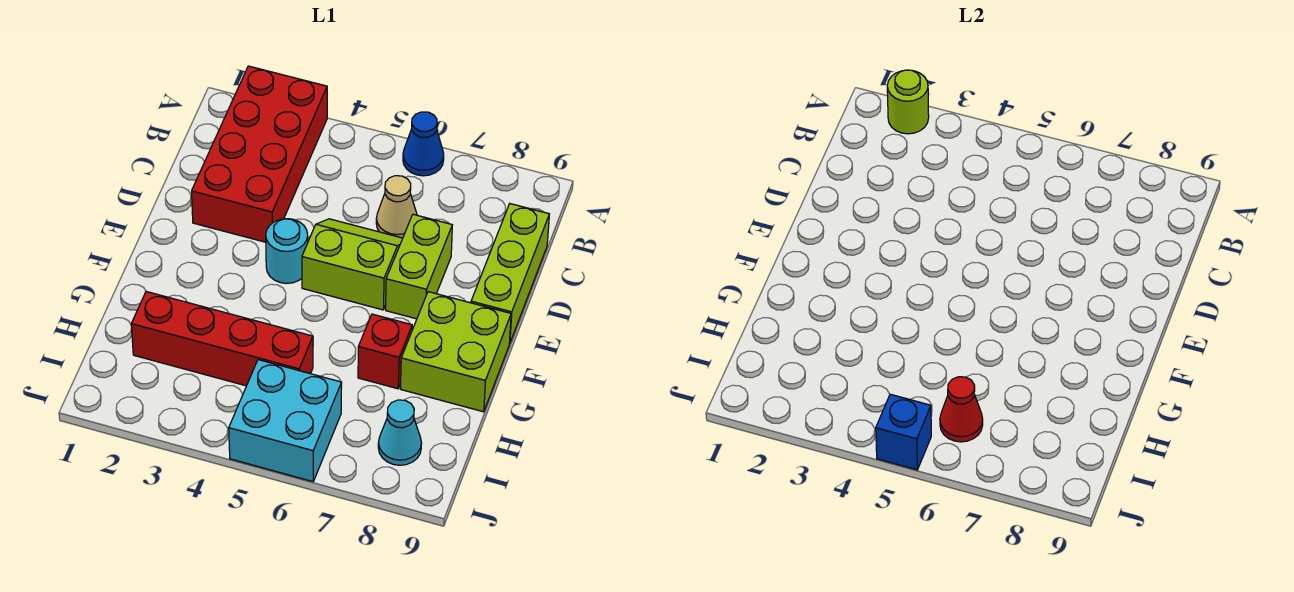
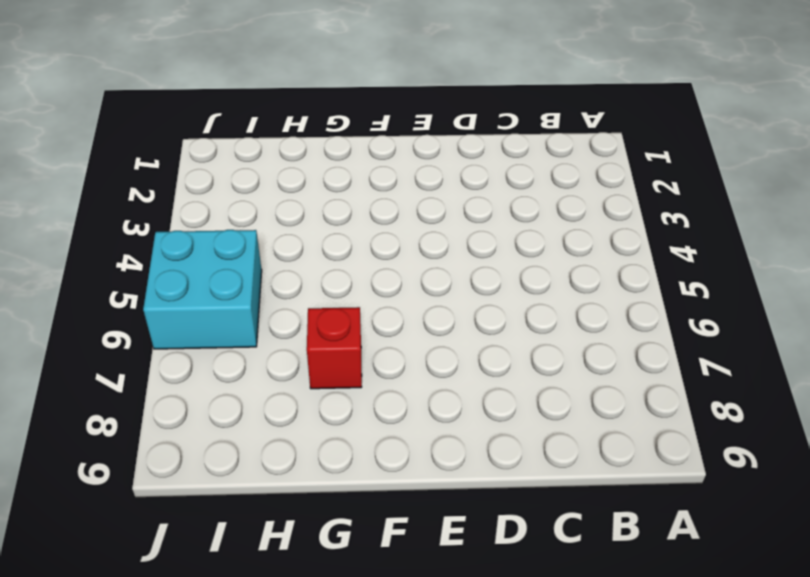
none -> red brick A2:D3 level 1
none -> blue cone A6 level 1
none -> tan cone C6 level 1

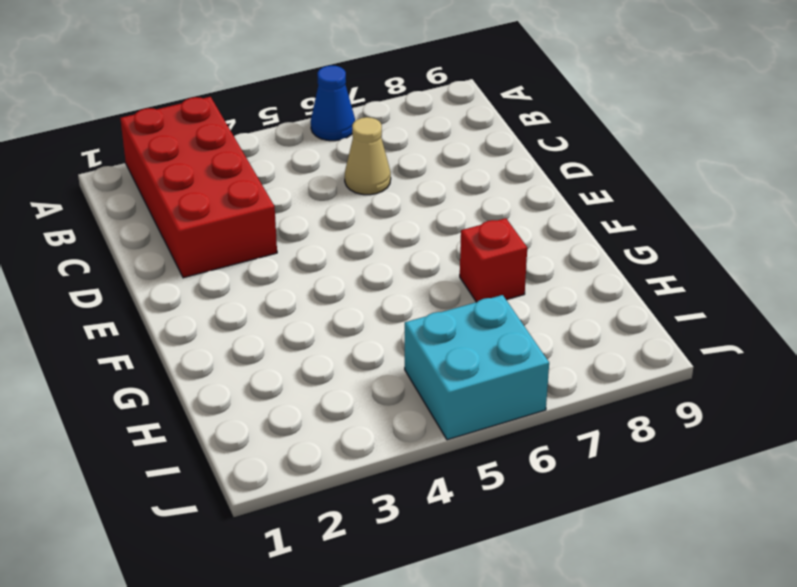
none -> lime brick C9:E9 level 1
none -> lime slope D5:E6 level 1 top E
none -> lime brick D7:E7 level 1

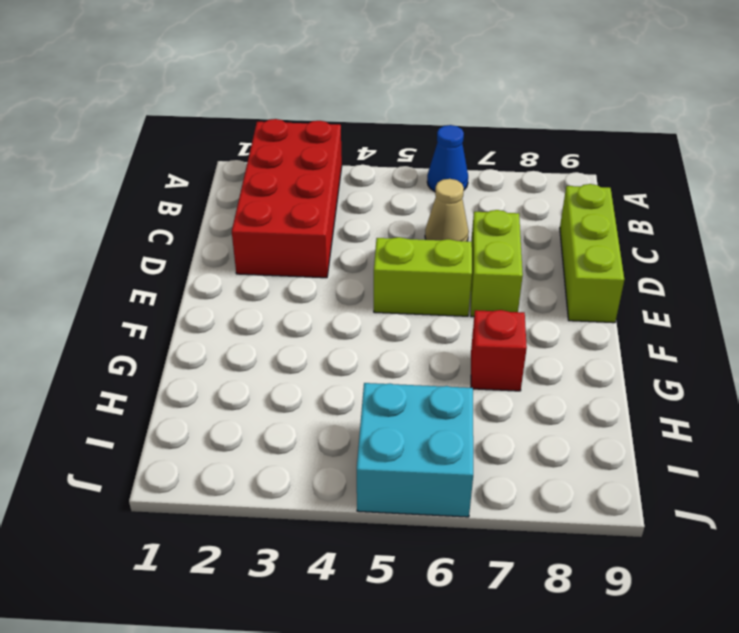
none -> cyan round brick E4 level 1
none -> lime brick F8:G9 level 1
none -> red brick H2:H5 level 1

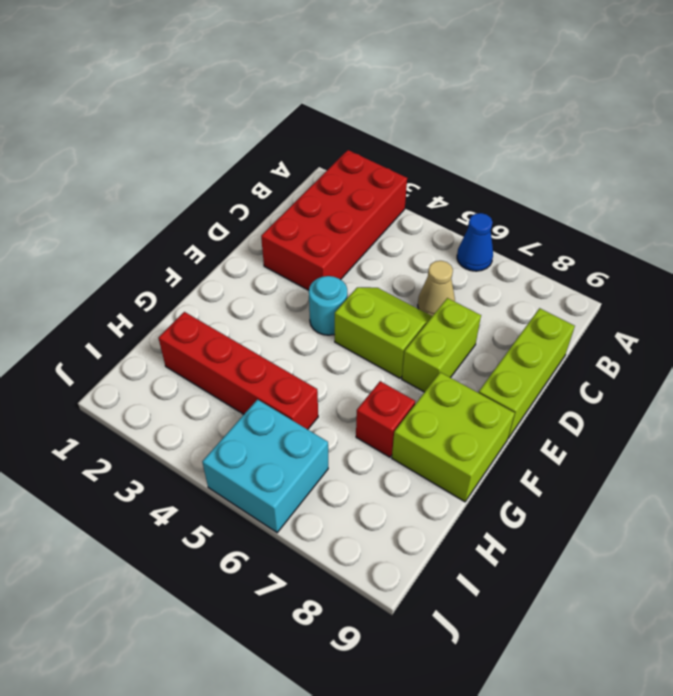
none -> cyan cone I8 level 1
none -> lime round brick A2 level 2
none -> red cone I6 level 2

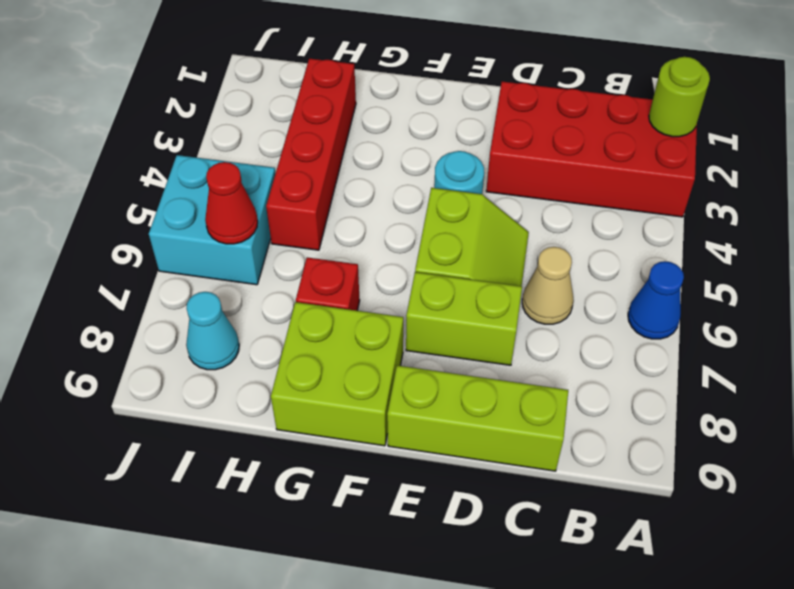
none -> blue brick J5 level 2

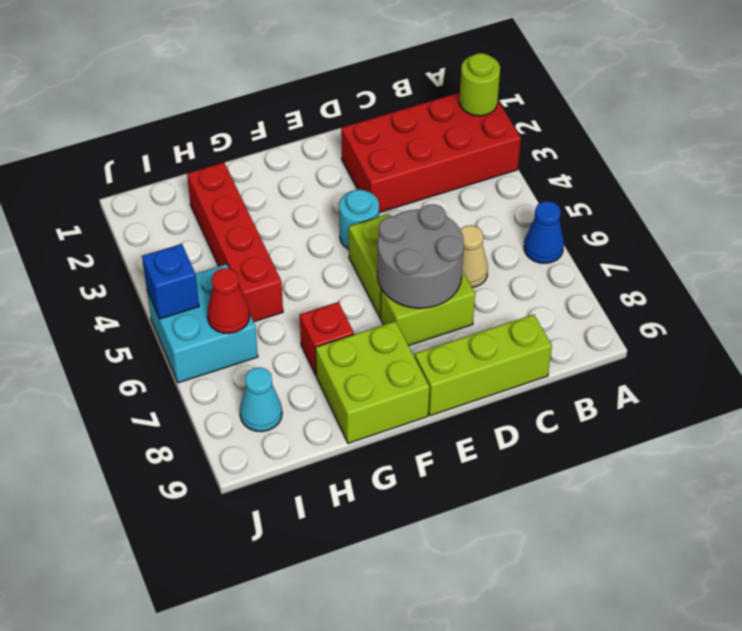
grey round brick D6:E7 level 2 -> none

